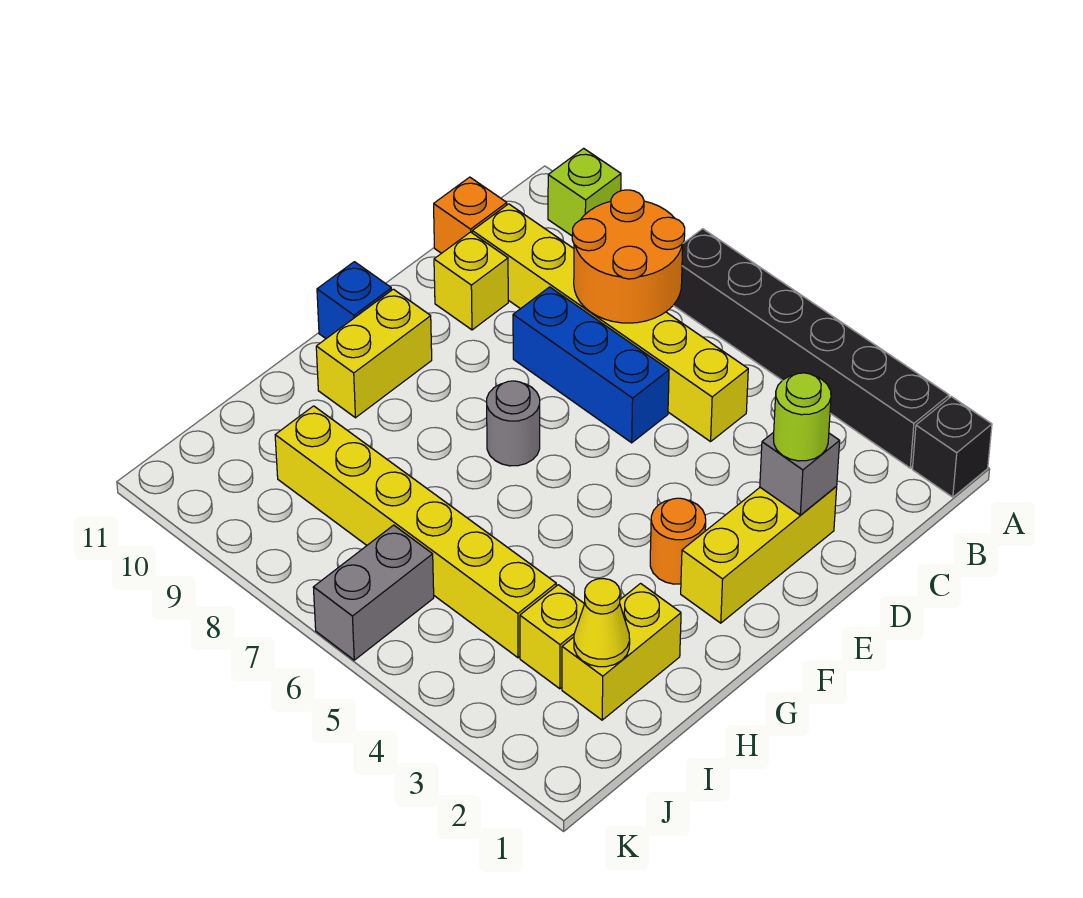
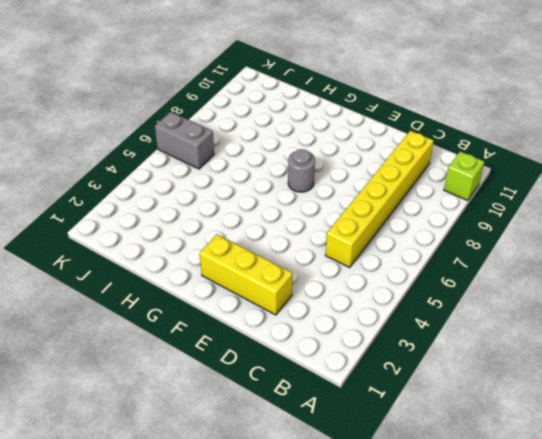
none -> black brick A1 level 1
none -> black brick A2:A7 level 1
none -> orange brick C11 level 1

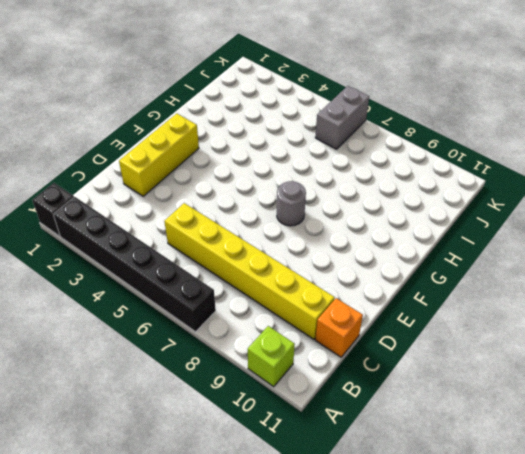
none -> blue brick D6:D8 level 1
none -> yellow brick D10 level 1
none -> orange round brick F3 level 1

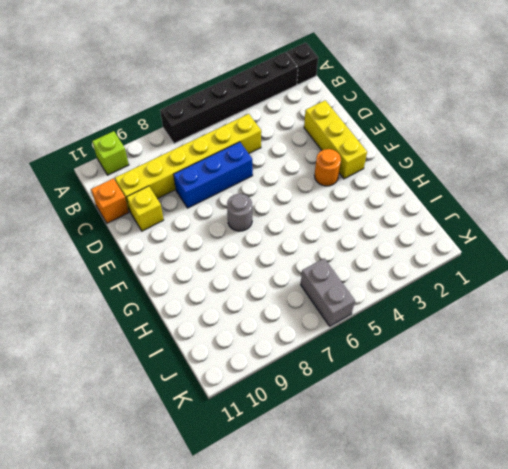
none -> yellow brick F10:G10 level 1
none -> blue brick F11 level 1
none -> yellow brick H2:I2 level 1

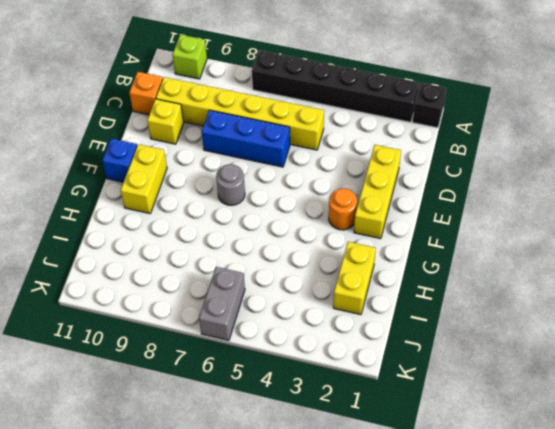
none -> yellow brick I3 level 1
none -> yellow brick I4:I9 level 1
none -> orange round brick B7:C8 level 2

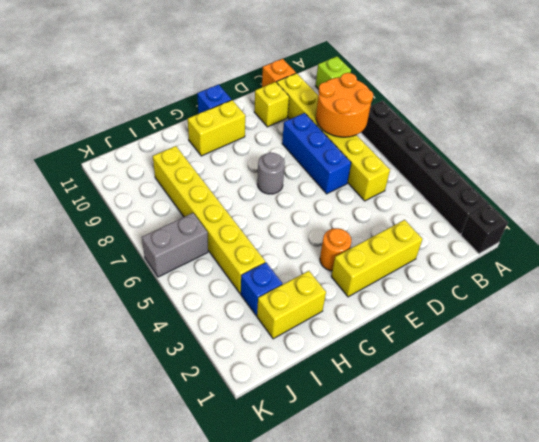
blue brick I3 level 1 -> yellow brick I3 level 1
none -> grey brick D2 level 2
none -> yellow cone I2 level 2
none -> lime round brick D2 level 3

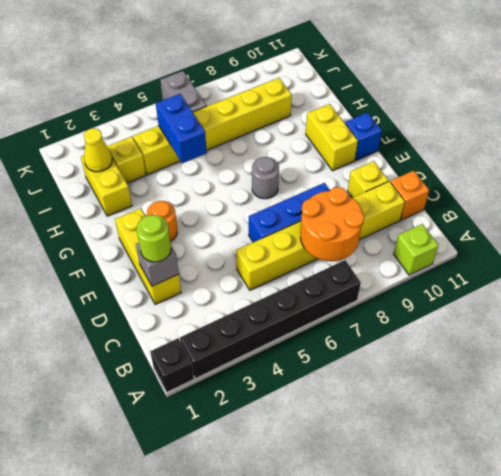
blue brick H5:I5 level 2 -> none

